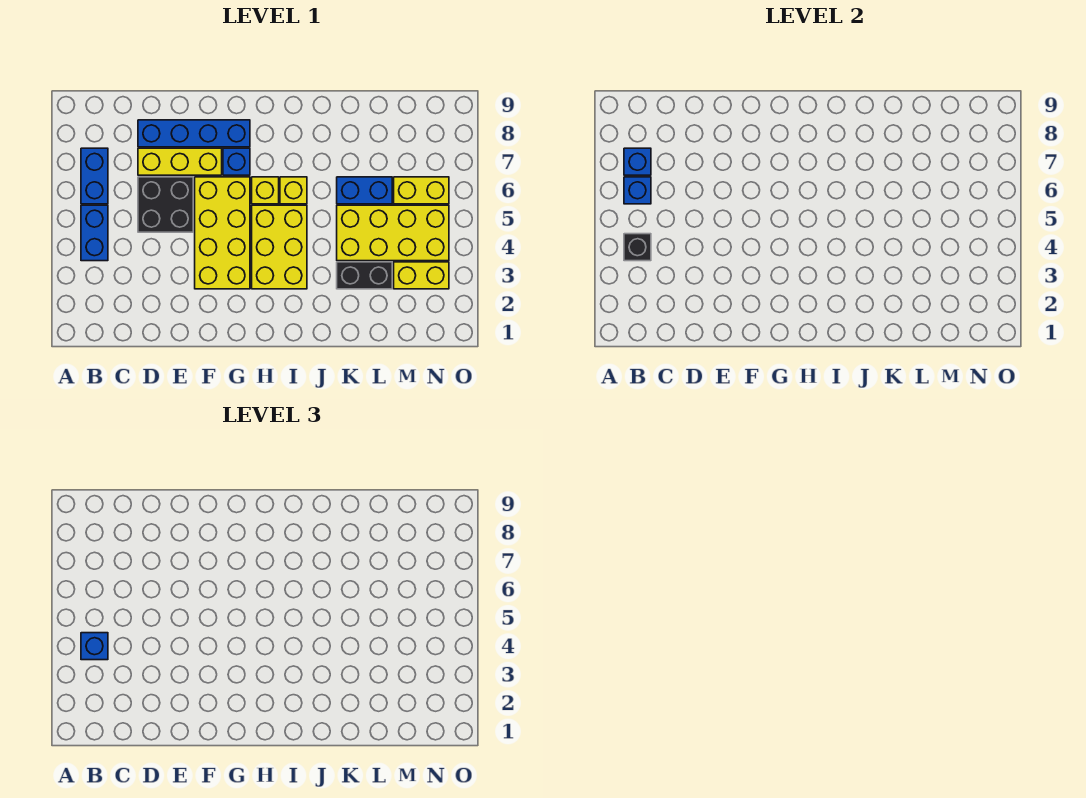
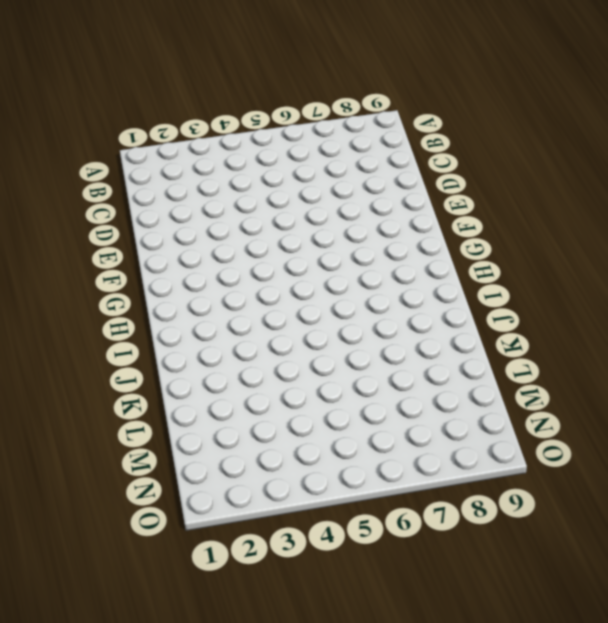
none -> blue brick B4:B5 level 1
none -> blue brick B6:B7 level 1
none -> black brick D5:E6 level 1

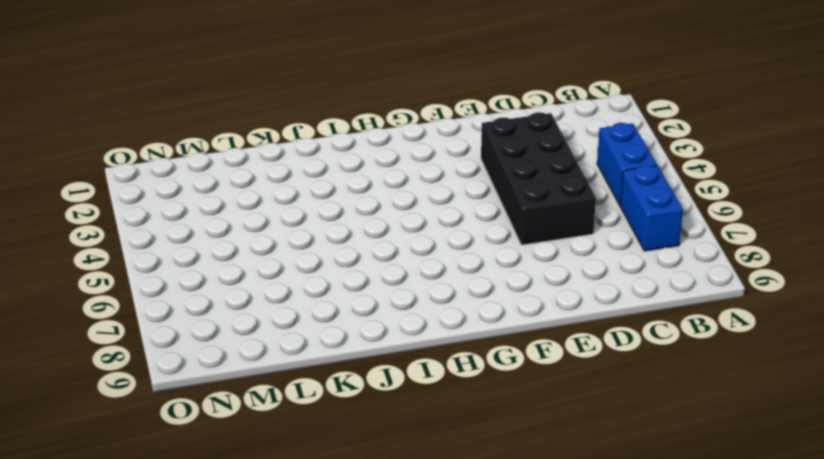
black brick D3:E6 level 1 -> black brick D5:E6 level 1
none -> yellow brick D7:F7 level 1
none -> blue brick D8:G8 level 1
none -> yellow brick F3:G6 level 1

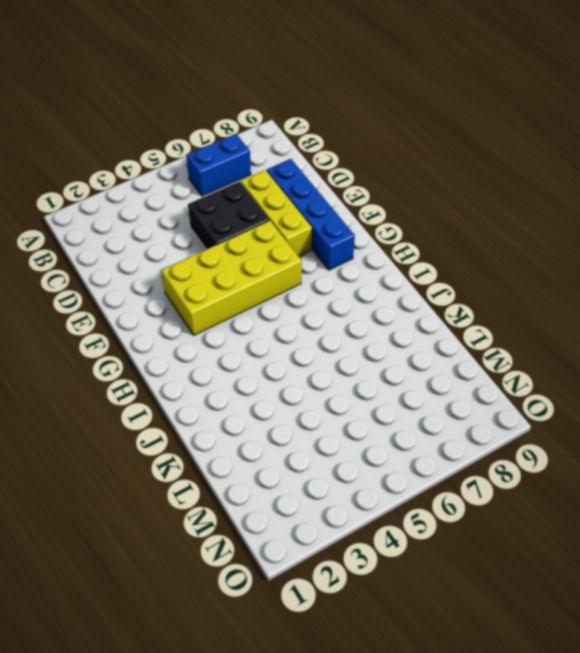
none -> blue brick B4:B5 level 1
none -> blue brick G7 level 1
none -> yellow brick H3:I5 level 1

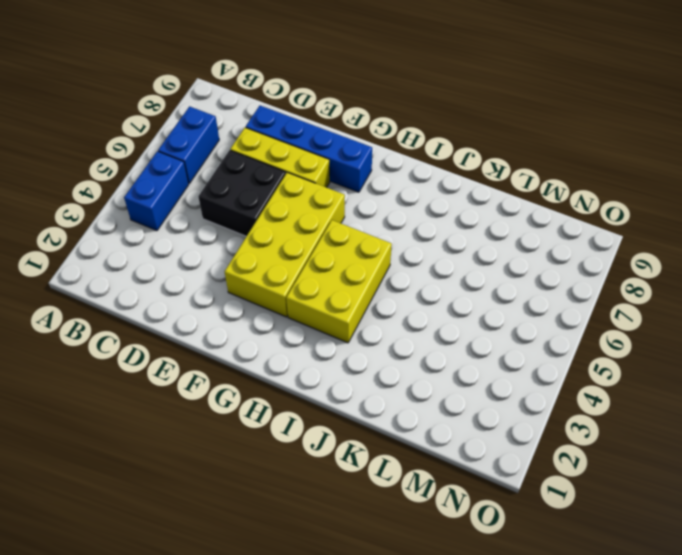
none -> blue brick G7 level 1
none -> yellow brick H6 level 1
none -> yellow brick I6 level 1

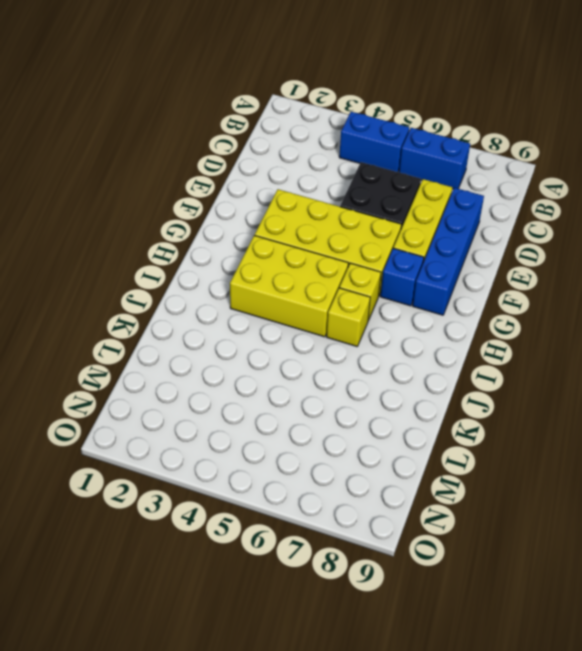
none -> black brick K3:L3 level 1
none -> yellow brick K4:N5 level 1
none -> blue brick K6:L6 level 1

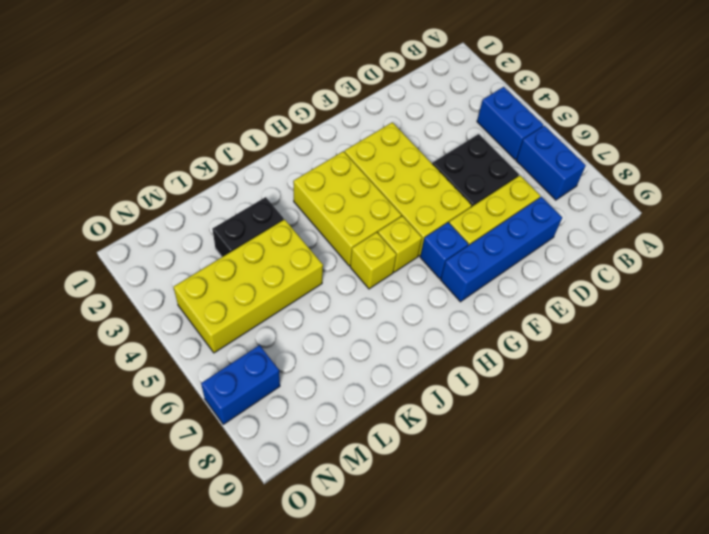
blue brick N7:O7 level 1 -> blue brick K6:L6 level 1
none -> yellow brick M3:N3 level 1
none -> yellow brick M6:N6 level 1
none -> black brick B4 level 2

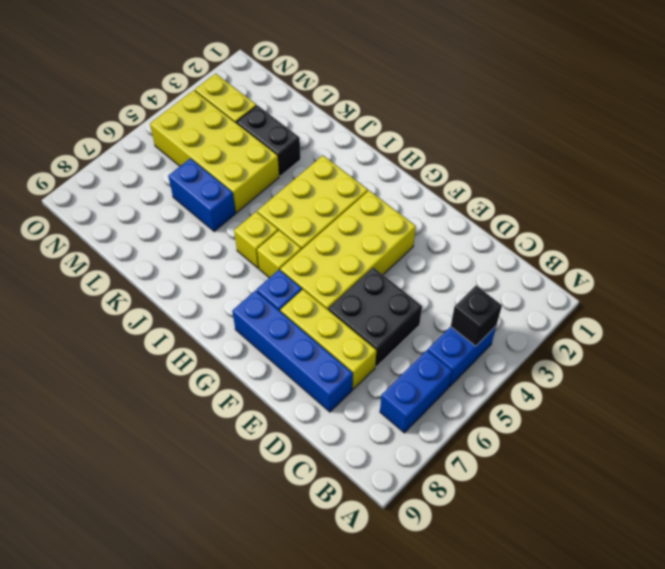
none -> yellow brick M6:N6 level 1
none -> blue brick B6 level 2
none -> blue brick B7 level 2

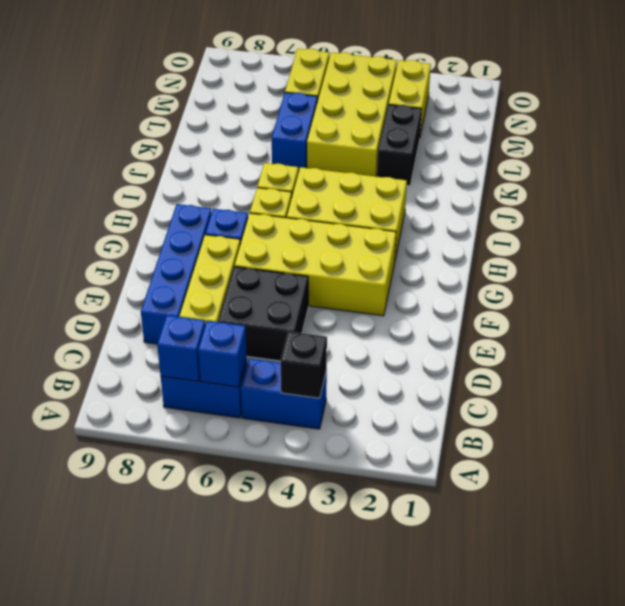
none -> blue brick B4 level 3

